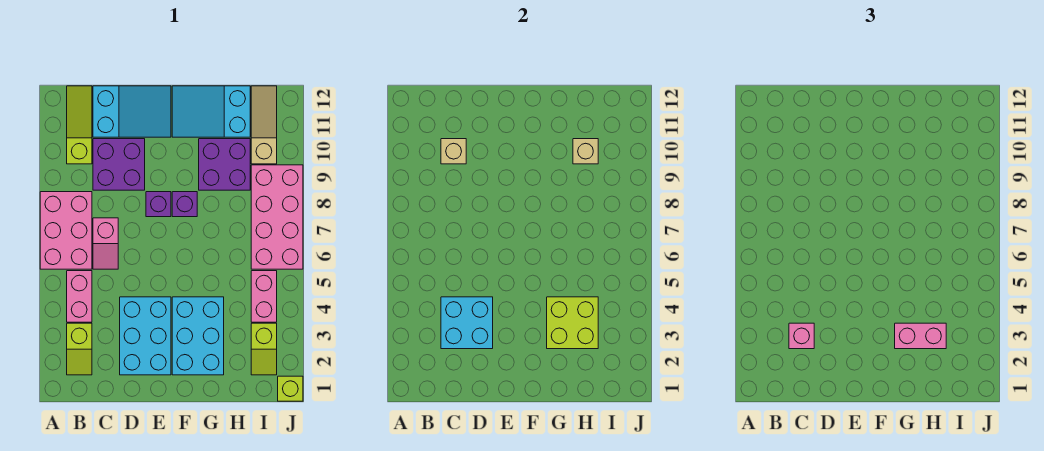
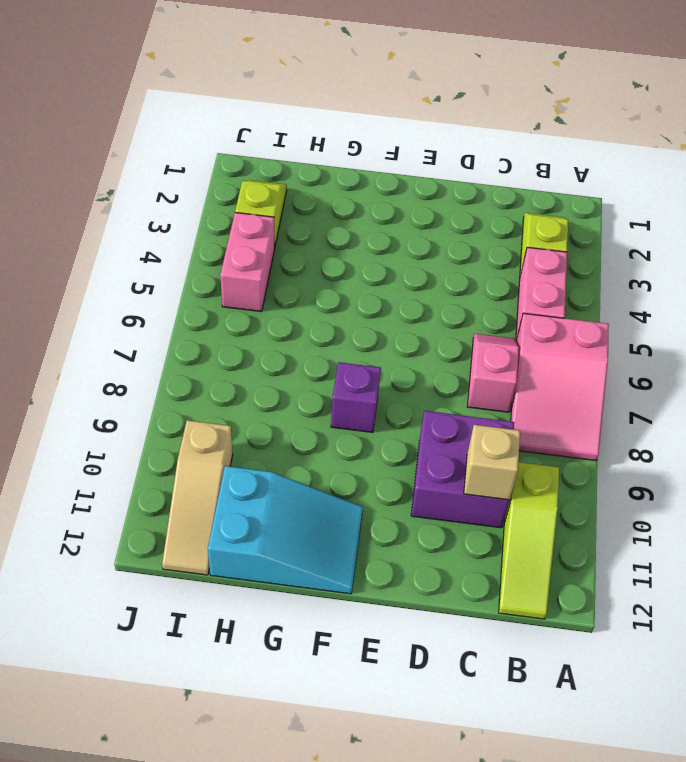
pink slope A6:B8 level 1 top 6 -> pink brick A6:B8 level 1
none -> cyan slope C11:E12 level 1 top C
none -> cyan brick D2:E4 level 1
none -> purple brick E8 level 1

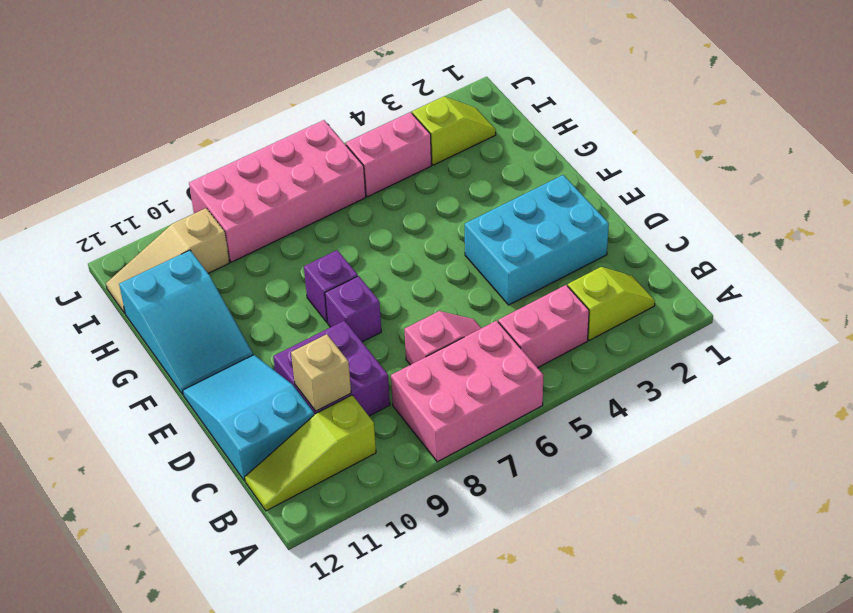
none -> cyan brick F2:G4 level 1
none -> purple brick G9:H10 level 1
none -> lime brick J1 level 1

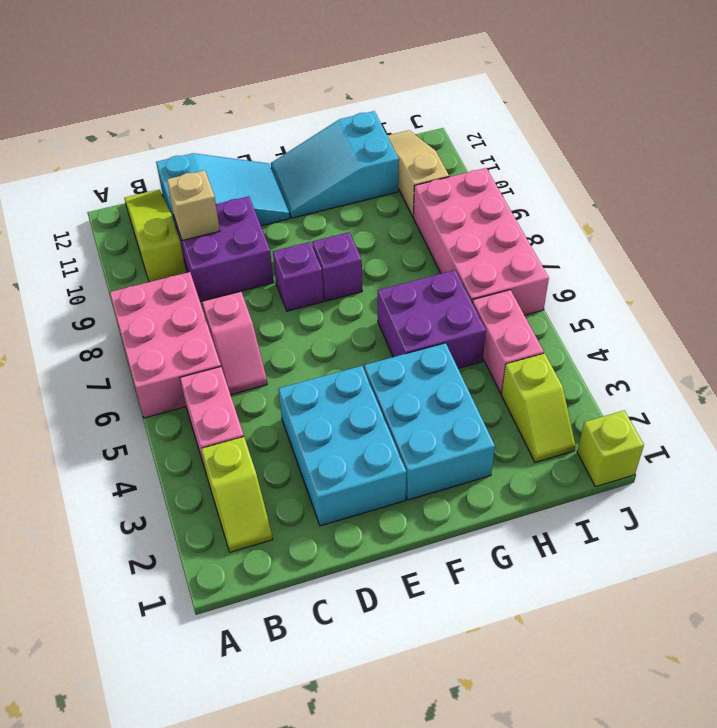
purple brick G5:H6 level 1 -> purple brick G9:H10 level 1
none -> cyan brick C3:D4 level 2
none -> lime brick G3:H4 level 2
none -> tan brick H10 level 2

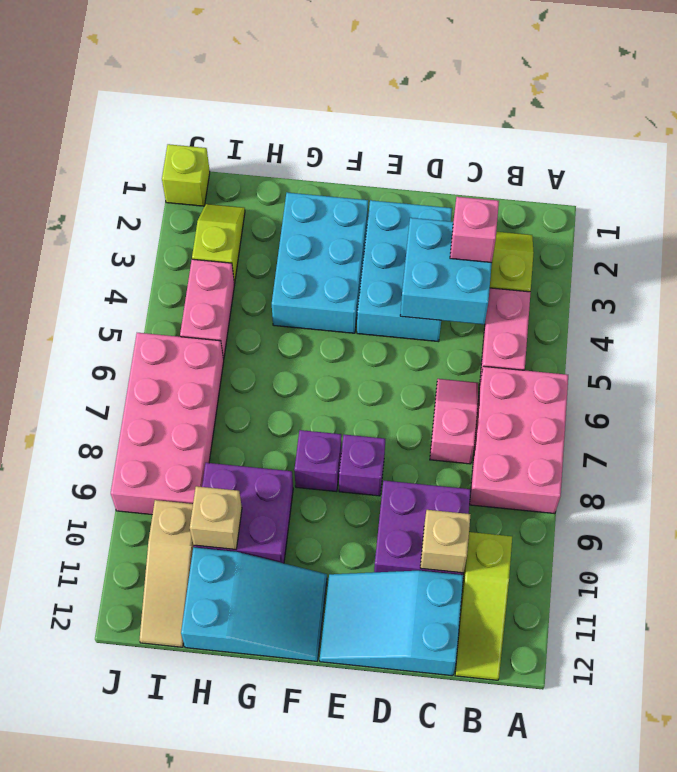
none -> lime brick G3:H4 level 2
none -> pink brick G3:H3 level 3

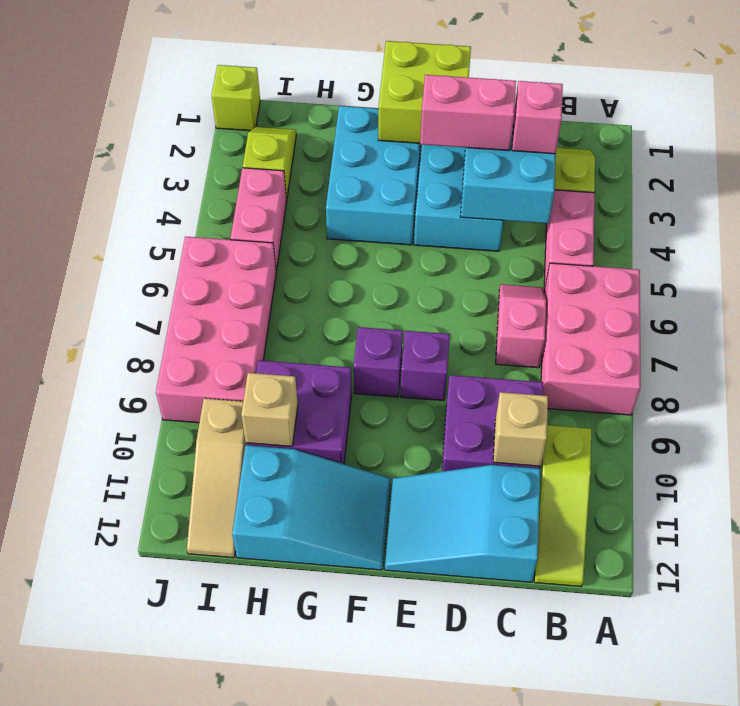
pink brick D3:E3 level 3 -> pink brick G3:H3 level 3
lime brick E1:F2 level 2 -> lime brick G3:H4 level 2

